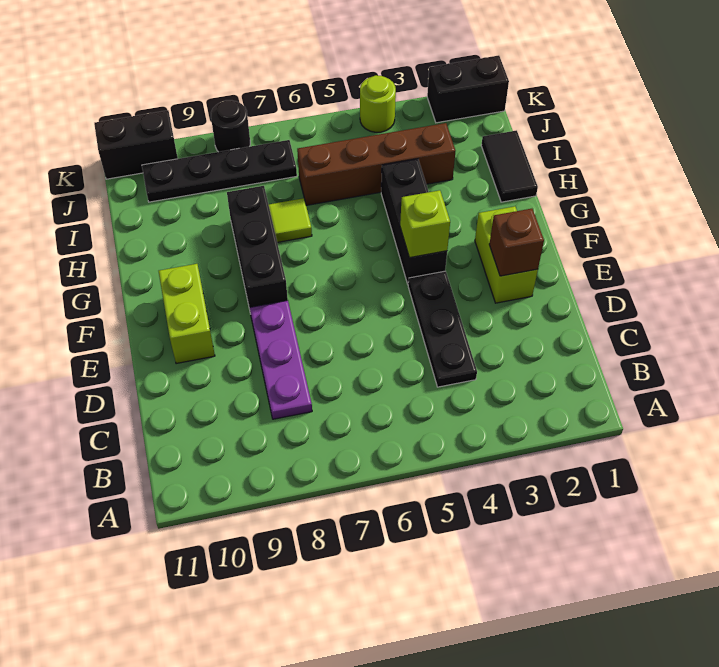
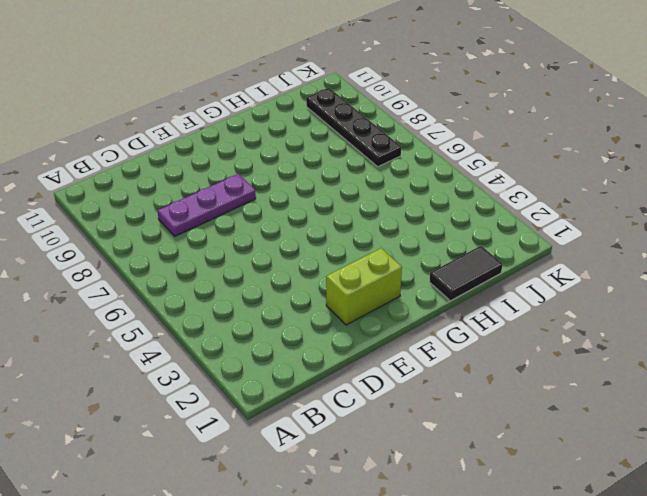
none -> black plate C4:E4 level 1
none -> lime brick E10:F10 level 1
none -> black brick F4:H4 level 1

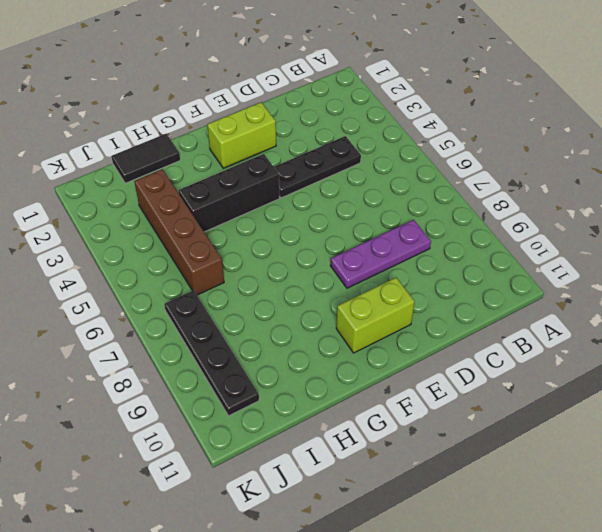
none -> black brick F8:H8 level 1
none -> lime tile H7 level 1
none -> black brick K1:K2 level 1

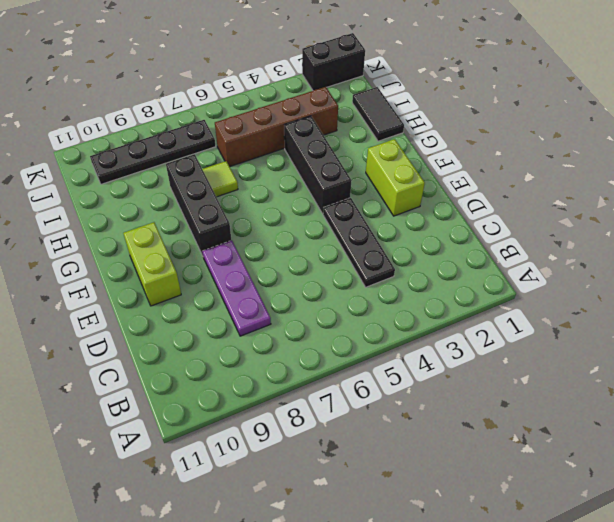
none -> lime round brick K4 level 1
none -> black round brick K8 level 1
none -> black brick K10:K11 level 1

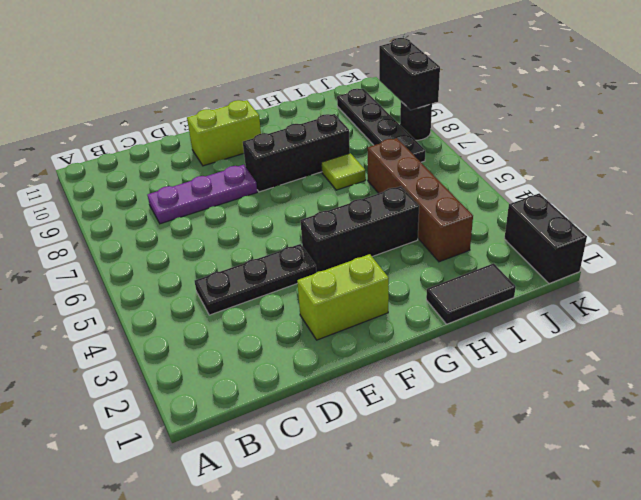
black brick K8:K9 level 2 -> black brick K10:K11 level 1
none -> lime round brick K4 level 1
none -> brown brick E2 level 2
none -> lime brick F4 level 2

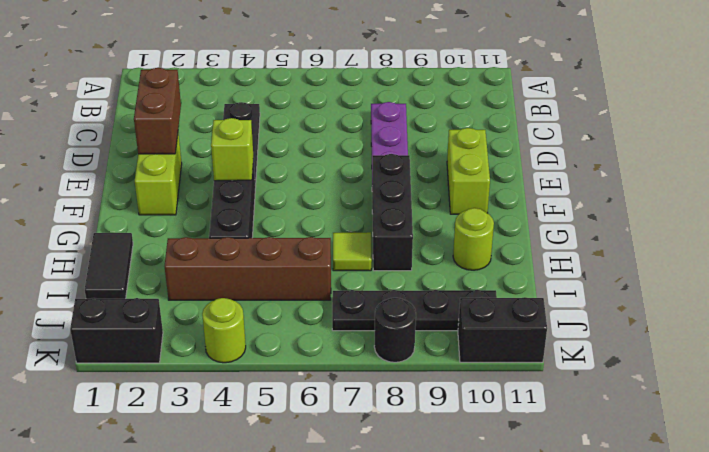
brown brick D2:E2 level 2 -> brown brick E2 level 2
lime round brick H10 level 1 -> none

